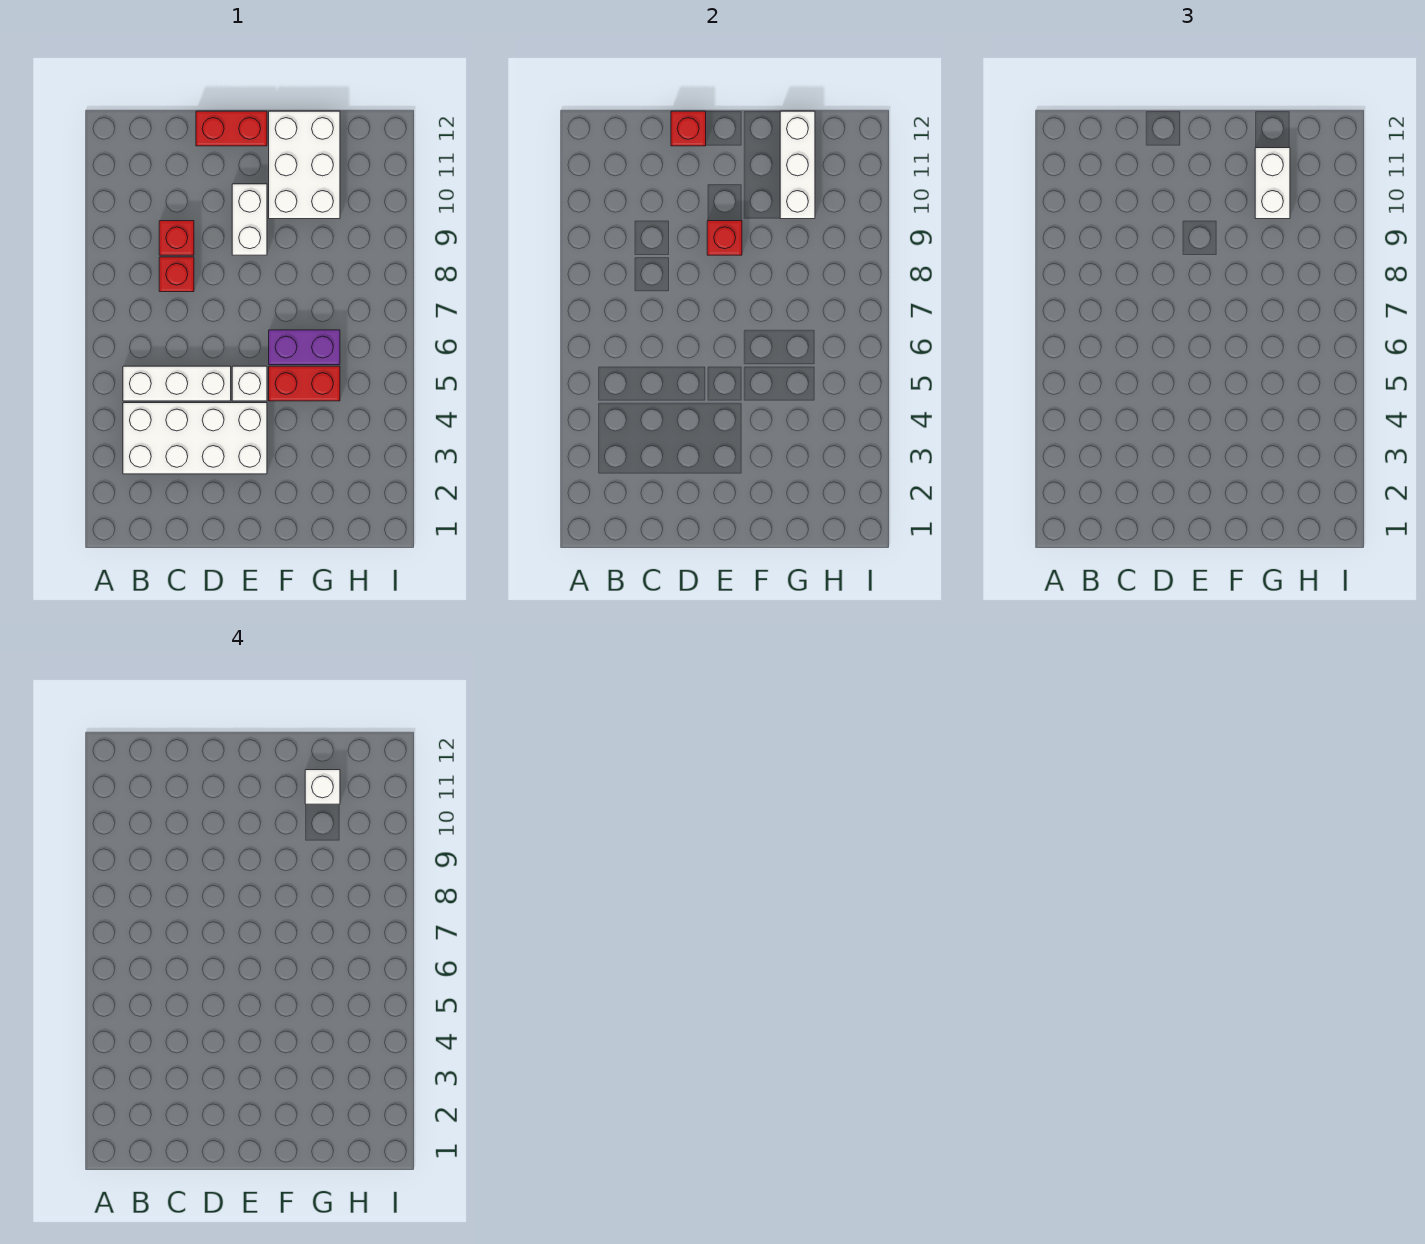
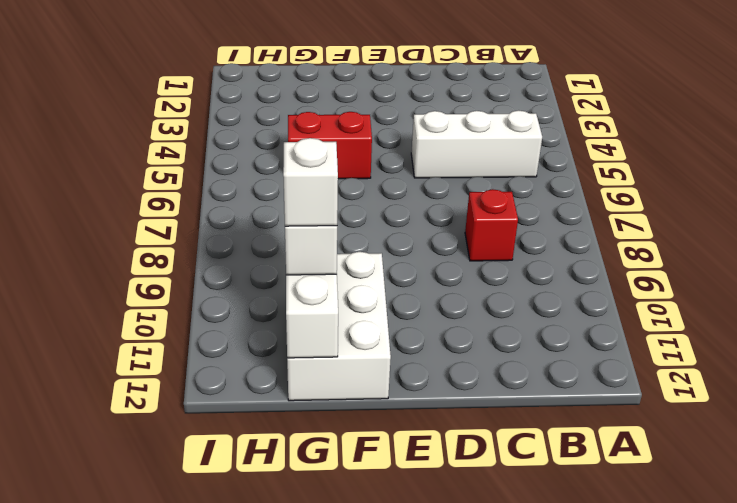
none -> white brick B3:E4 level 1
none -> red brick C9 level 1
none -> red brick D12:E12 level 1

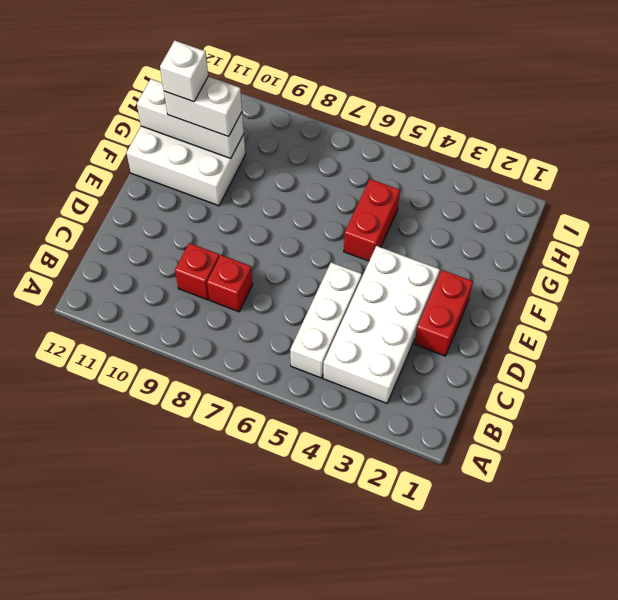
red brick D2:E2 level 1 -> red brick D12:E12 level 1
none -> white brick E5 level 1
none -> white brick E9:E10 level 1
none -> purple brick F6:G6 level 1

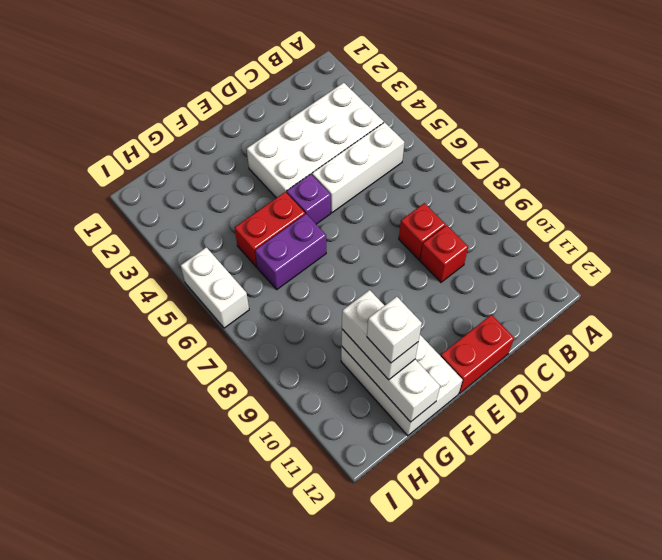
purple brick E5 level 1 -> white brick E5 level 1
white brick I5:I6 level 1 -> white brick E9:E10 level 1
none -> red brick D12 level 2
none -> red brick E9 level 2

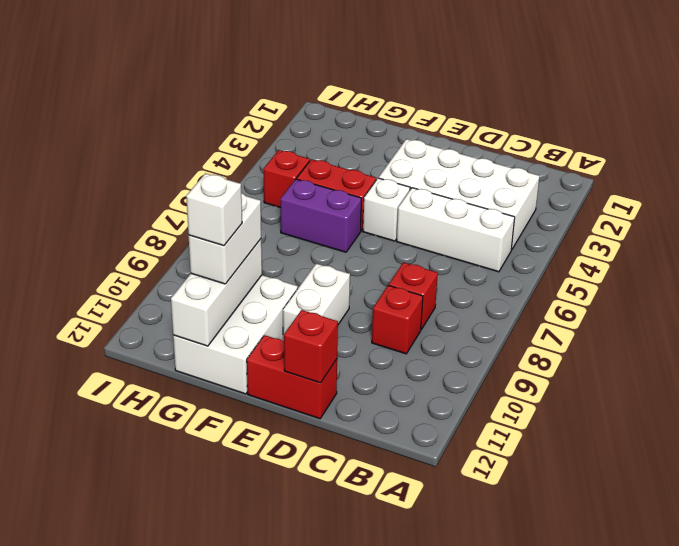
red brick H5 level 1 -> red brick E9 level 2

